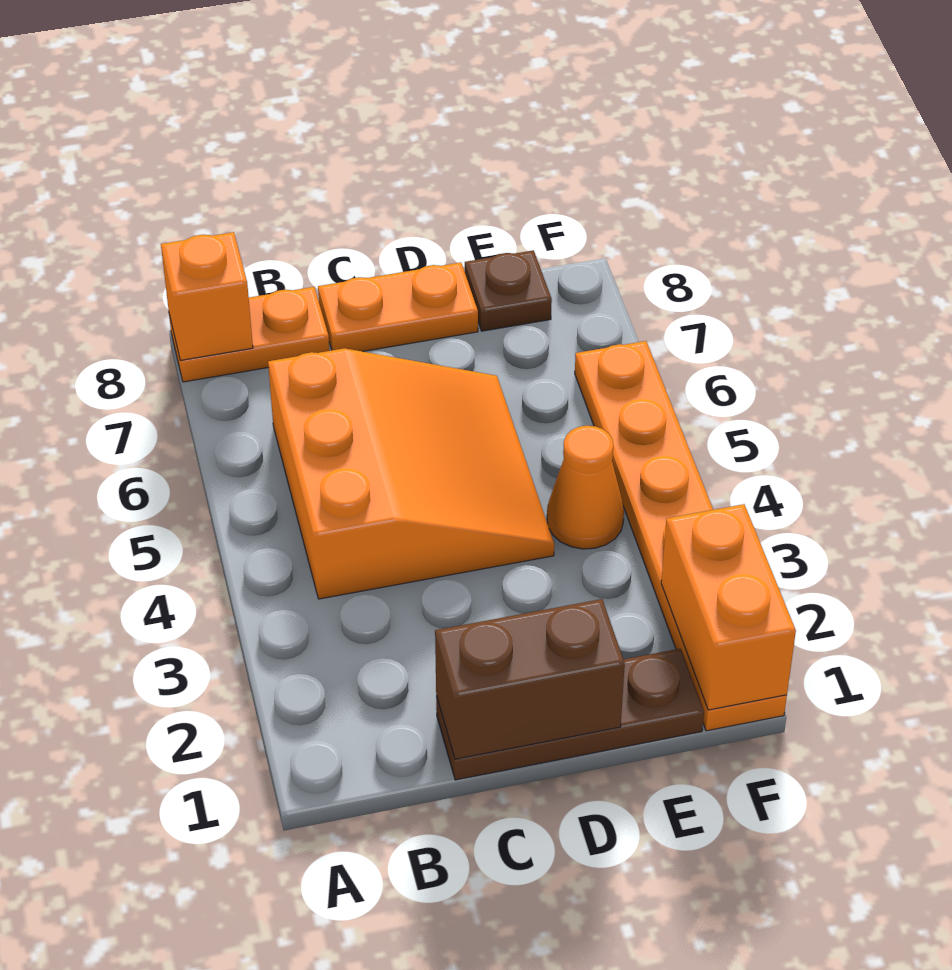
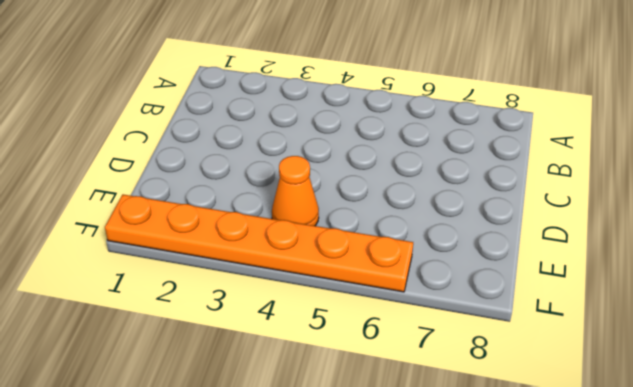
none -> orange plate A8:B8 level 1
none -> orange slope B4:D6 level 1 top B

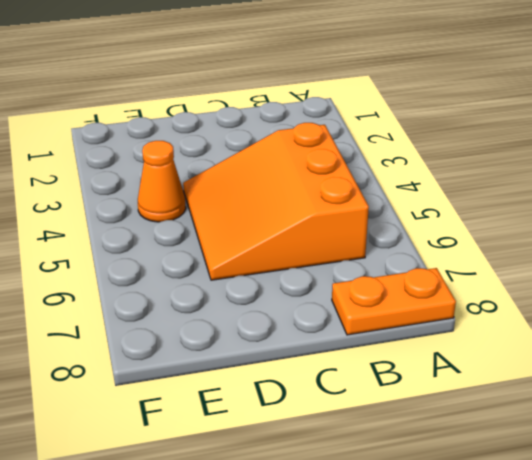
none -> brown plate C1:E1 level 1
none -> orange plate C8:D8 level 1

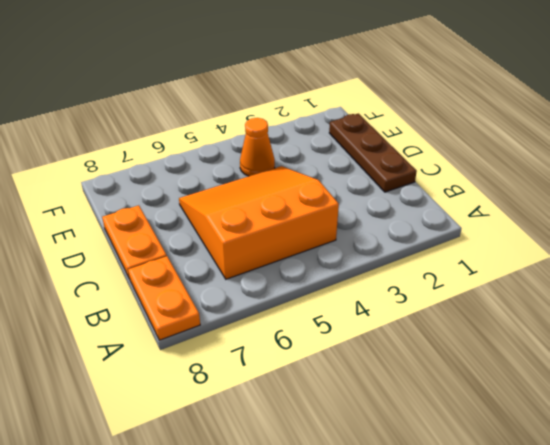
none -> brown plate E8 level 1
none -> orange plate F1:F6 level 1

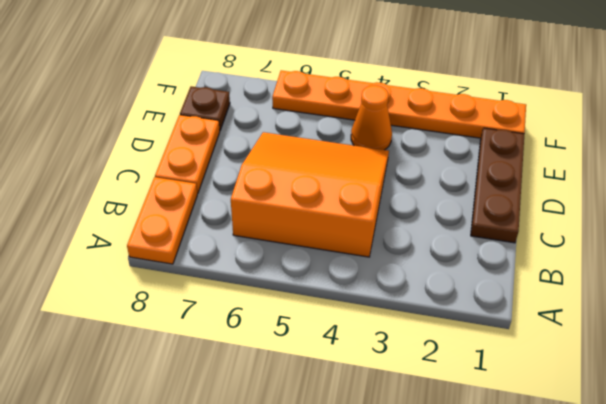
none -> orange brick A8 level 2
none -> brown brick C1:D1 level 2

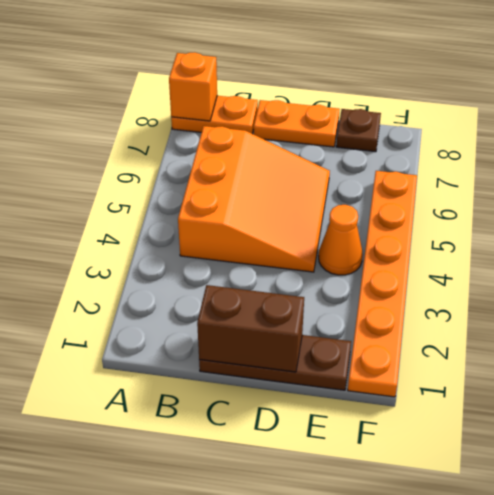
none -> orange brick F1:F2 level 2

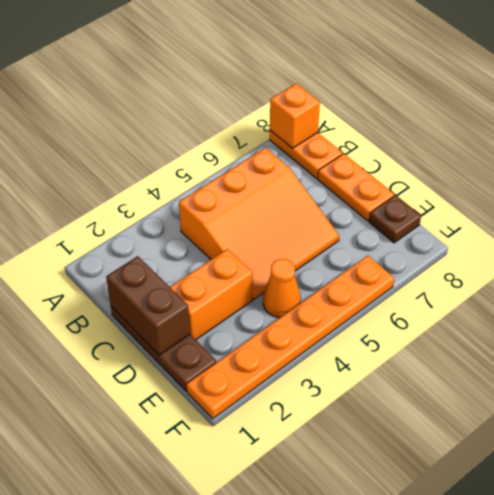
orange brick D2:D3 level 1 -> orange brick F1:F2 level 2

